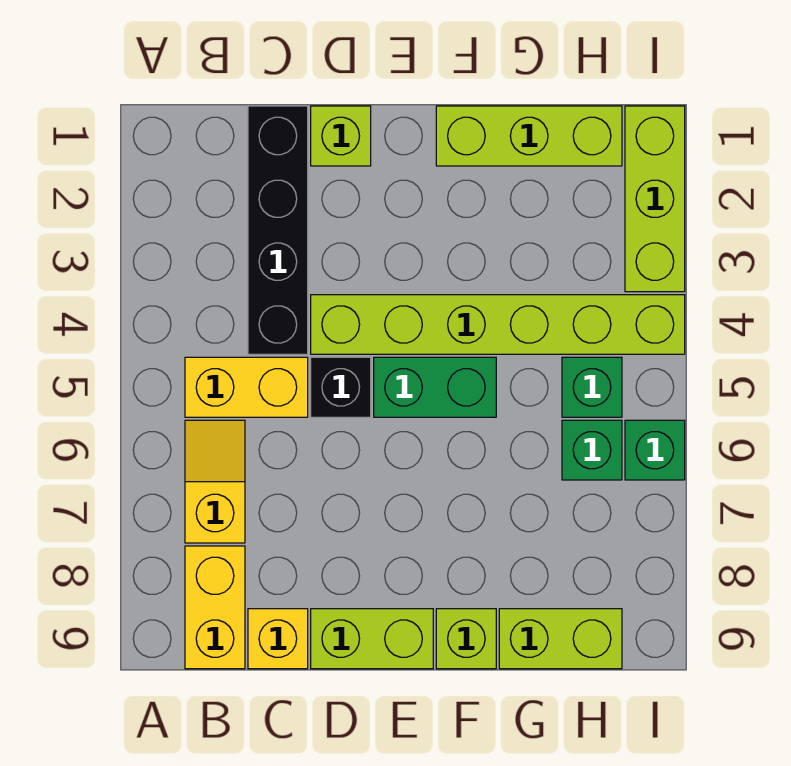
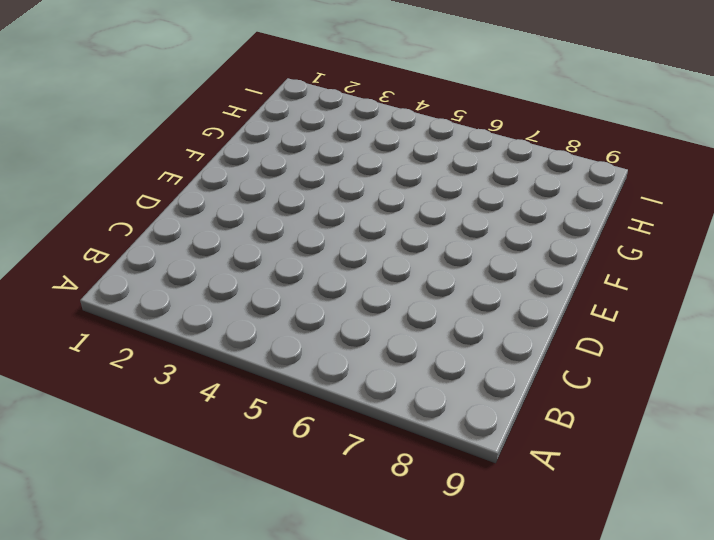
none -> yellow brick B5:C5 level 1
none -> yellow slope B6:B7 level 1 top 7
none -> yellow brick B8:B9 level 1

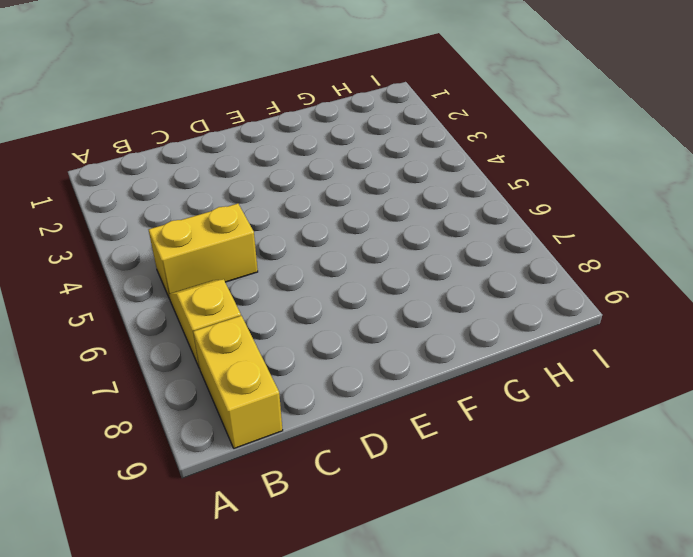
none -> black brick C1:C4 level 1
none -> yellow brick C9 level 1
none -> lime brick D1 level 1

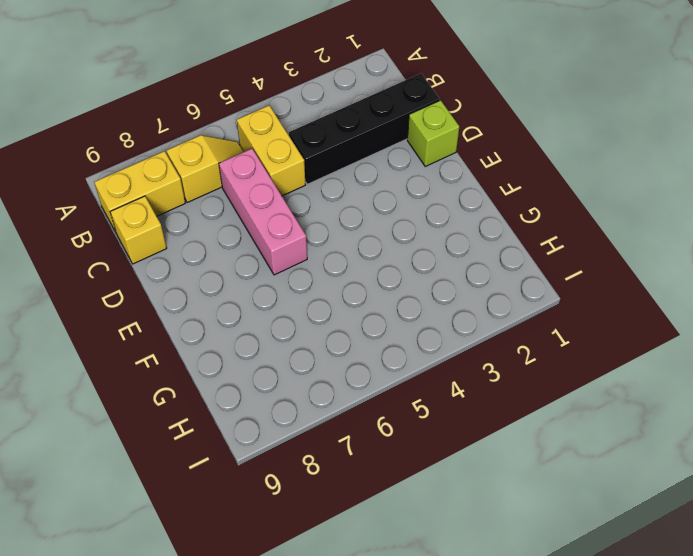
pink brick C6:E6 level 1 -> none
none -> lime brick D4:I4 level 1
none -> black brick D5 level 1
none -> lime brick D9:E9 level 1

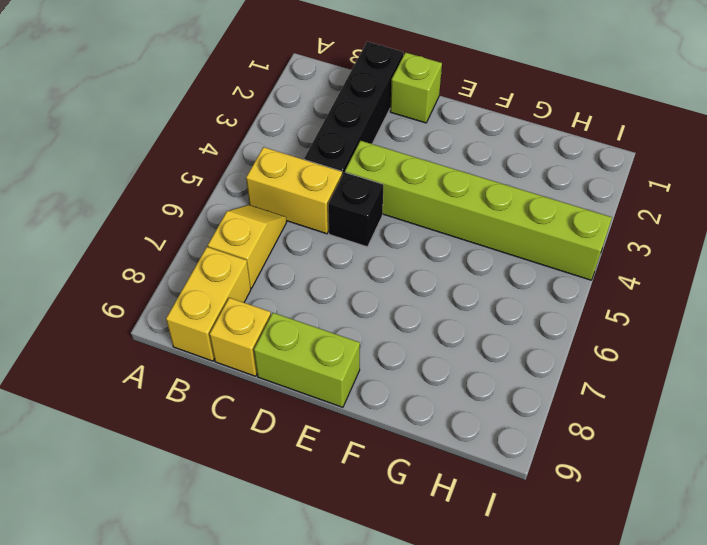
none -> green brick E5:F5 level 1
none -> lime brick F1:H1 level 1
none -> lime brick F9 level 1

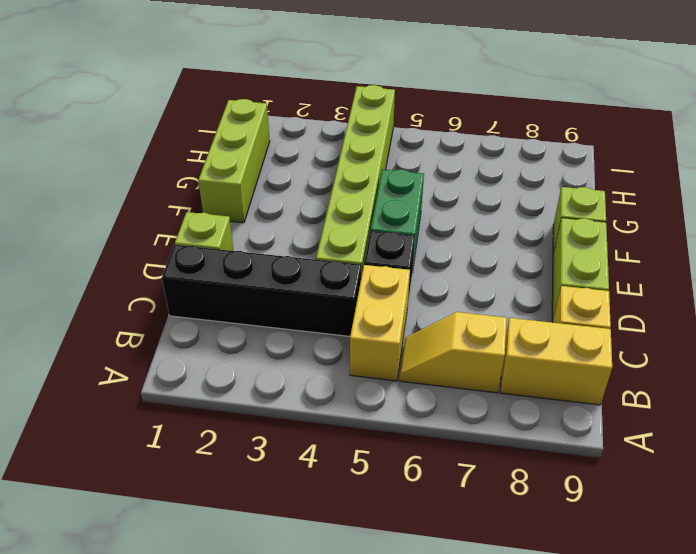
none -> lime brick G9:H9 level 1
none -> green brick H5 level 1
none -> green brick H6 level 1

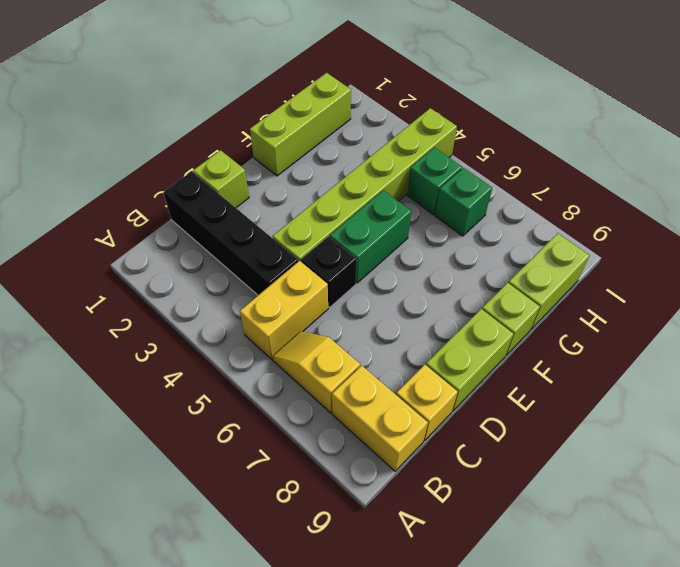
none -> lime brick I1:I3 level 1
none -> green brick I6 level 1

